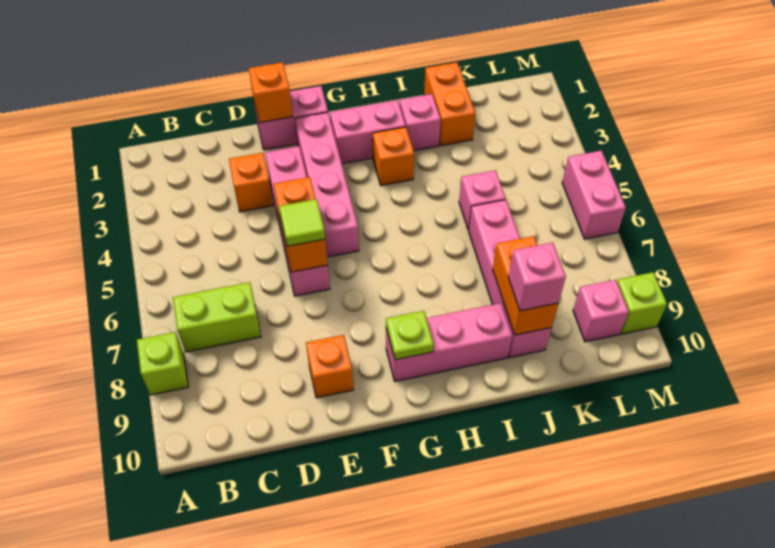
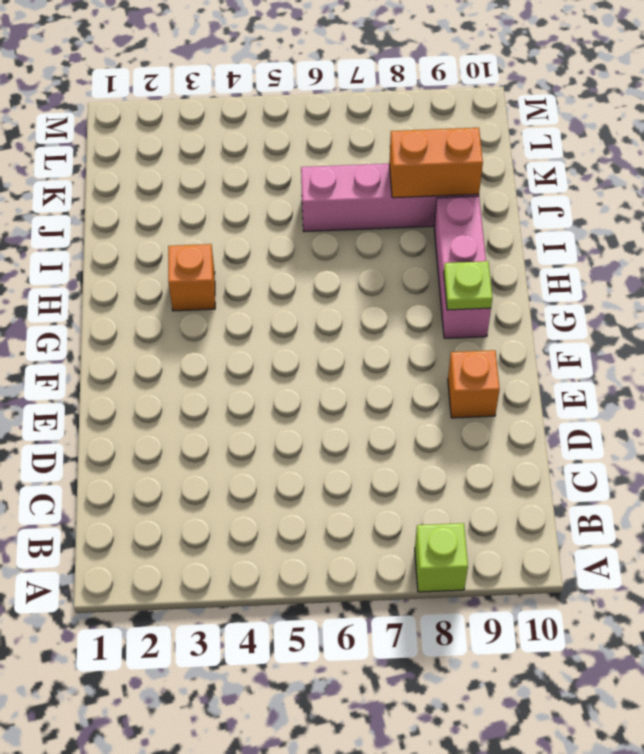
none -> lime brick B7:C7 level 1
none -> orange brick D3 level 1
none -> pink brick E1:F1 level 1

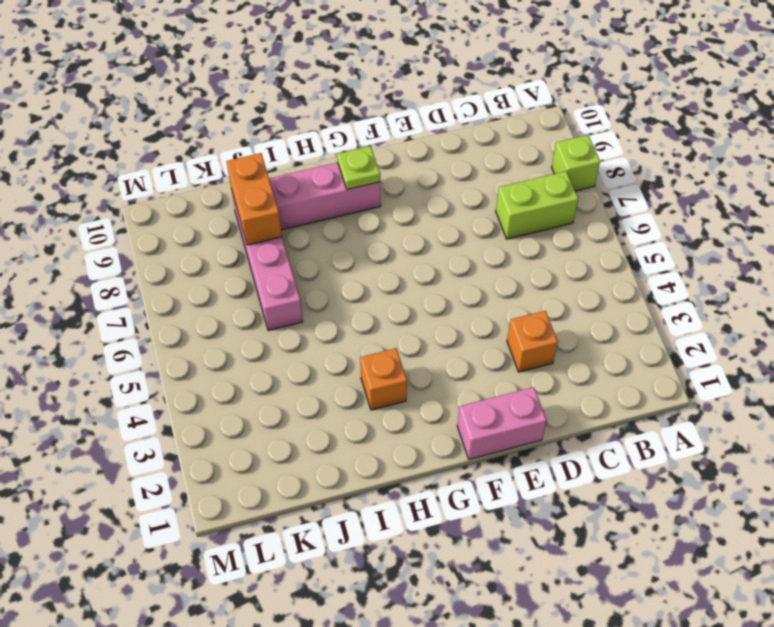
none -> pink brick E3:E6 level 1
none -> orange brick E9 level 1
none -> pink brick F2:F5 level 1

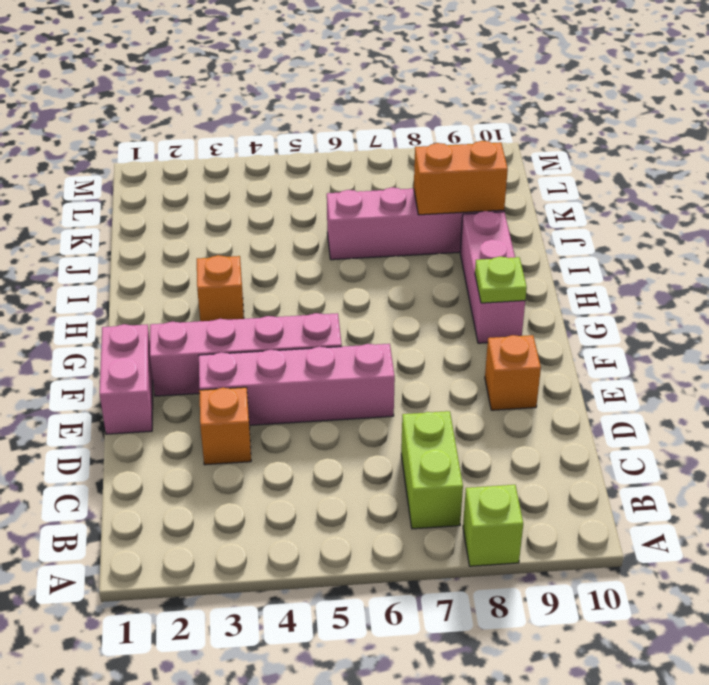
none -> pink brick G2:H2 level 1
none -> pink brick I2 level 1
none -> orange brick J1:J2 level 1

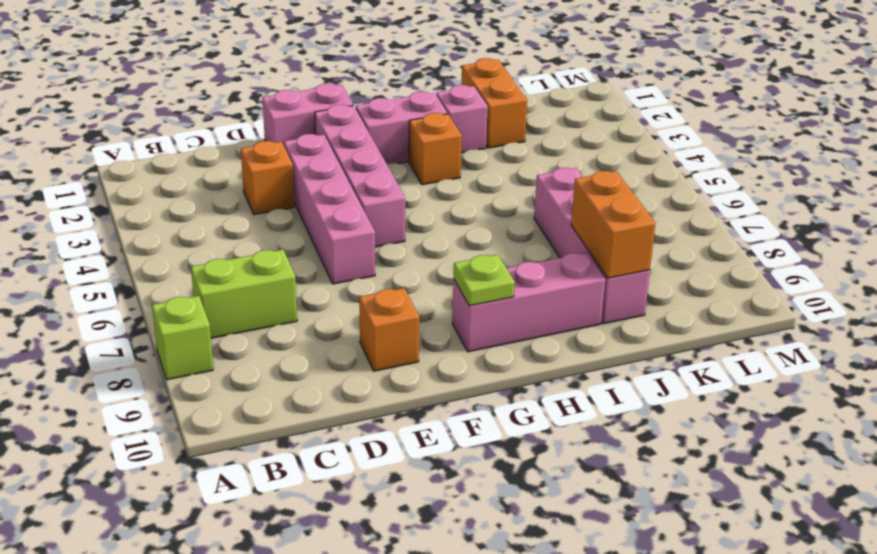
none -> pink brick J5 level 1
none -> pink brick L9 level 1
none -> pink brick M5:M6 level 1

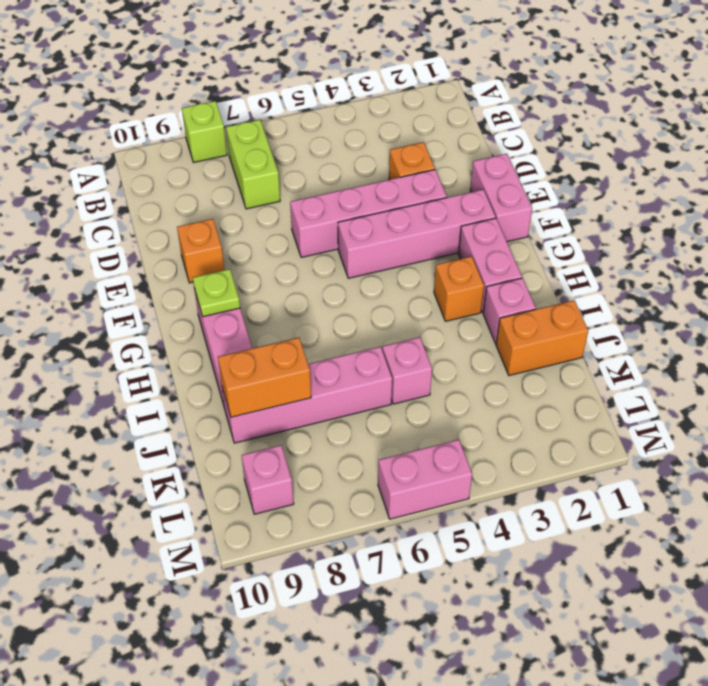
none -> lime brick M9 level 1
none -> orange brick E1 level 2
none -> orange brick E5:E6 level 2

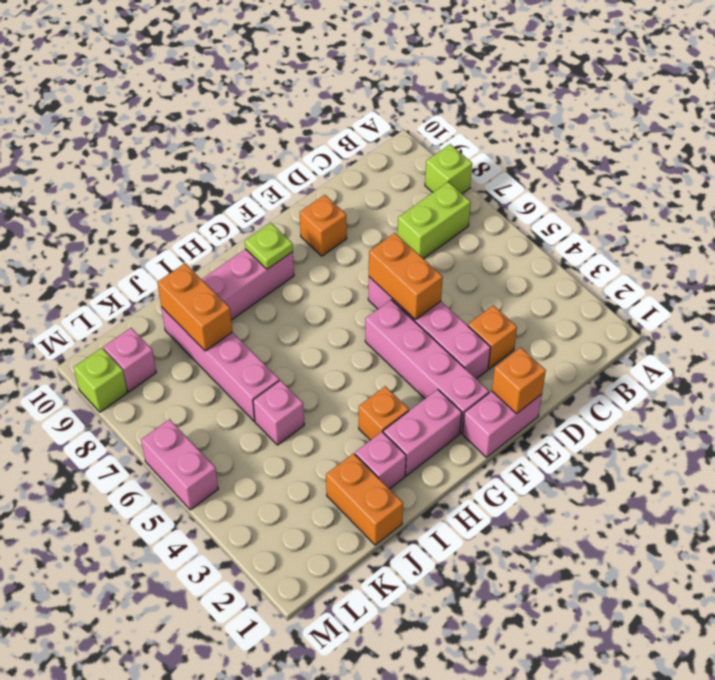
none -> lime tile E6 level 3
none -> pink brick J9 level 3

